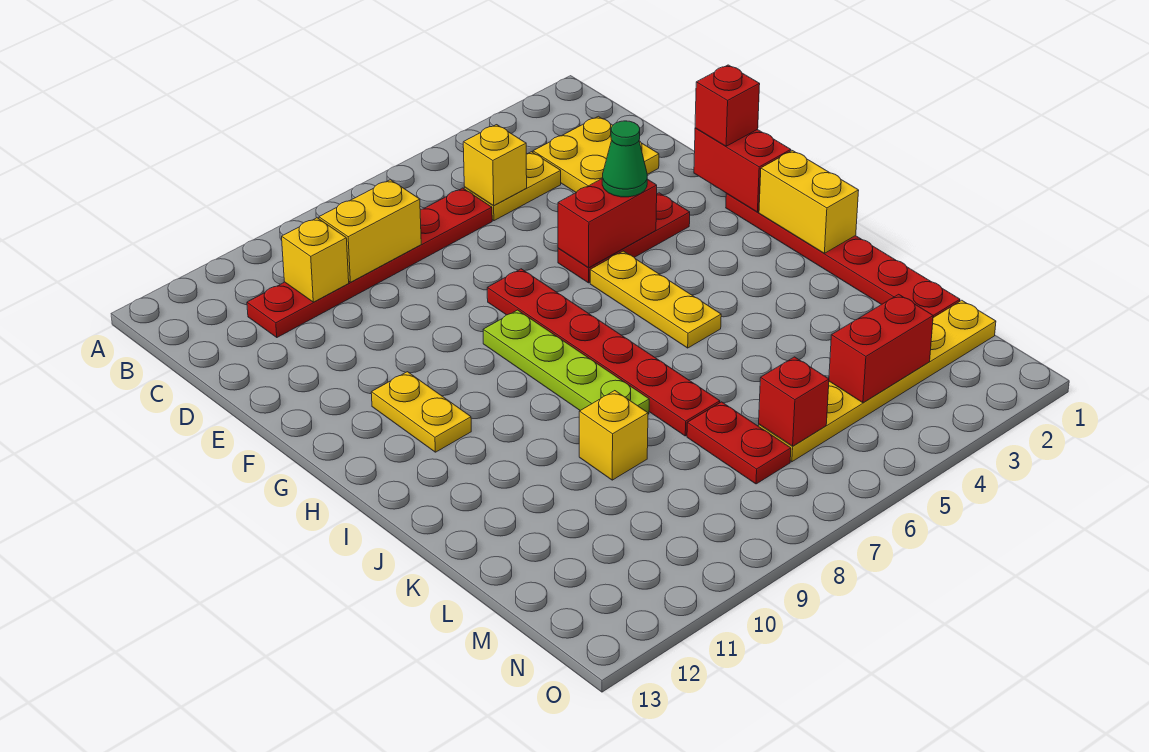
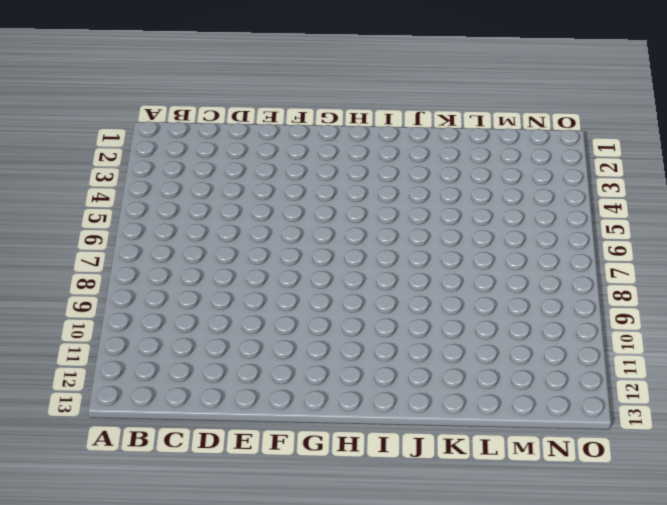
none -> yellow plate C2:D3 level 1
none -> yellow plate C4:C5 level 1
none -> red plate C6:C11 level 1

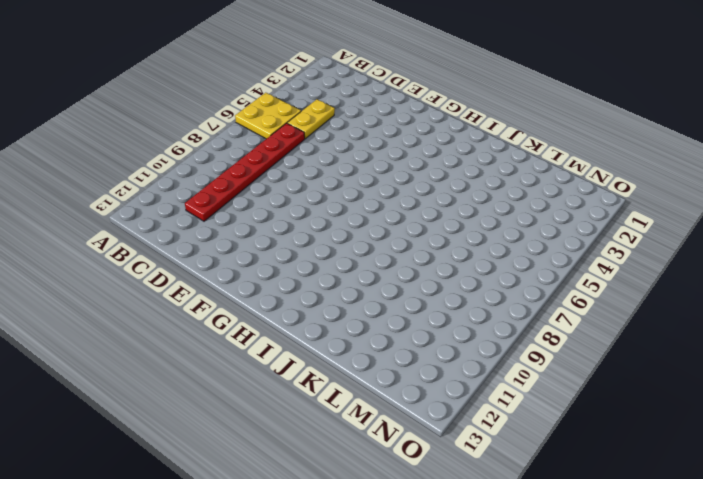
yellow plate A5:B6 level 1 -> yellow plate C2:D3 level 1
none -> red plate F3:F5 level 1
none -> red plate F7:K7 level 1
none -> red plate G1:L1 level 1

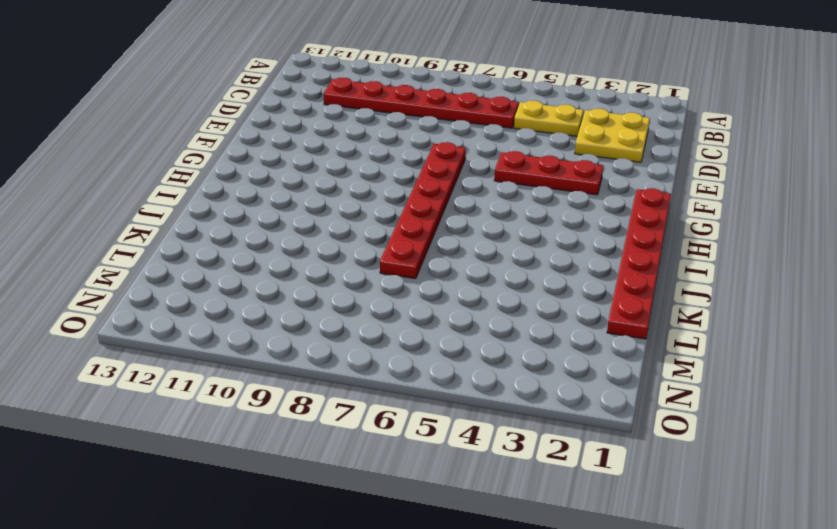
none -> yellow plate G5:I5 level 1
none -> lime plate G8:J8 level 1
none -> yellow plate G11:H11 level 1

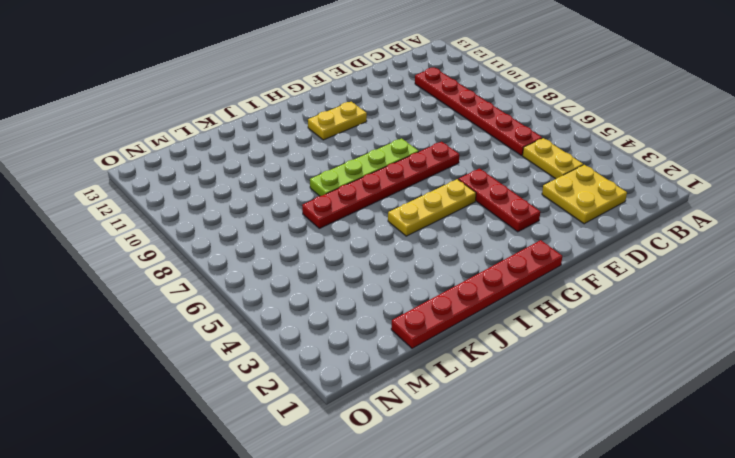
none -> yellow brick K9 level 1
none -> red plate L7:M7 level 1
none -> yellow plate M1:M6 level 1

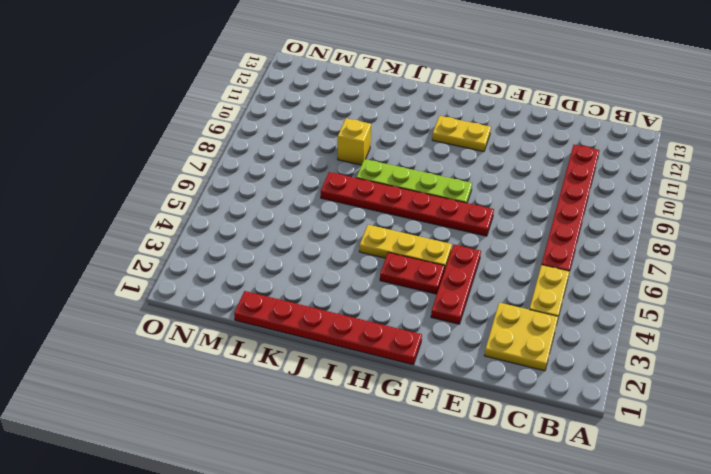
red plate G4:H4 level 1 -> red plate L7:M7 level 1
none -> yellow plate M1:M6 level 1
none -> yellow brick C5 level 2
none -> yellow brick C8:C9 level 2

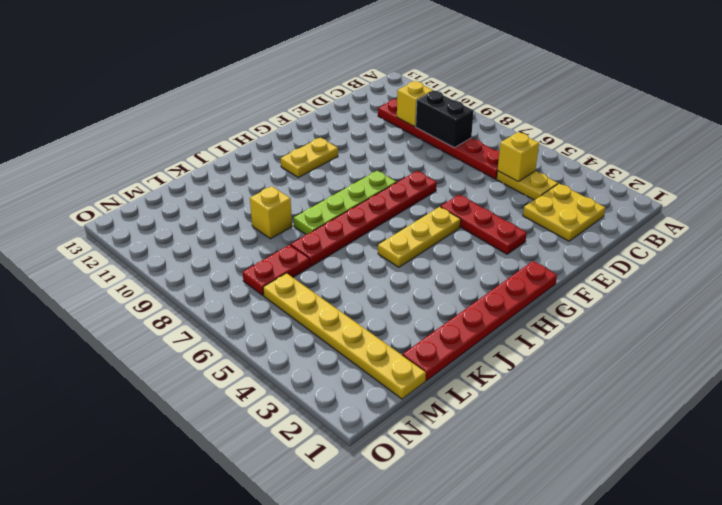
black brick C8:C9 level 2 -> yellow brick C8:C9 level 2
none -> red brick F1:G1 level 2
none -> red brick F4:F5 level 2
none -> yellow brick H1:I1 level 2

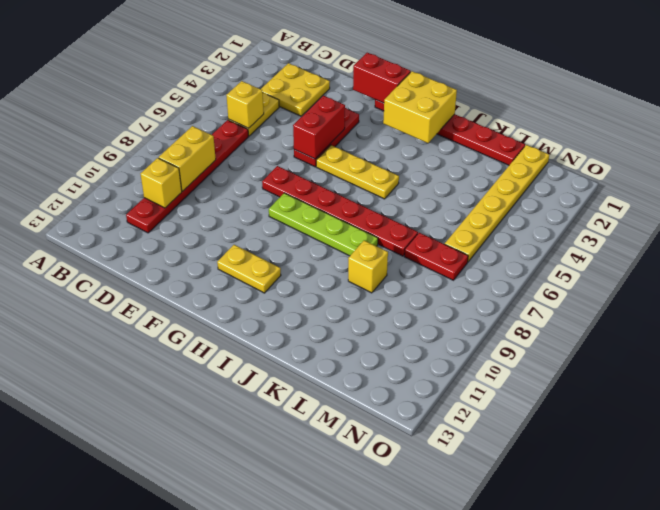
yellow brick H1:I2 level 2 -> yellow brick H1:I1 level 2
none -> red brick M3:M4 level 2
none -> red brick M6 level 2
none -> red brick F1 level 3

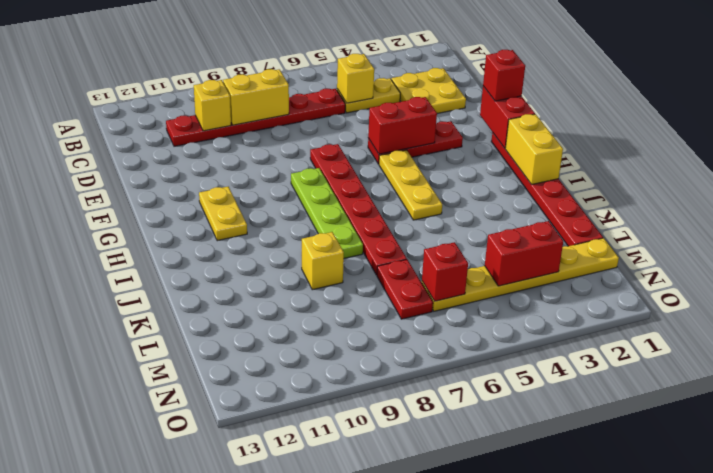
none -> green cone F4 level 3

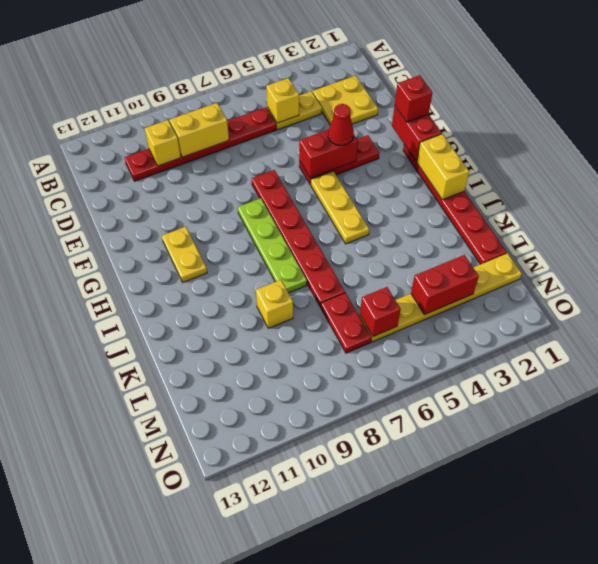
red cone F4 level 3 -> green cone F4 level 3

